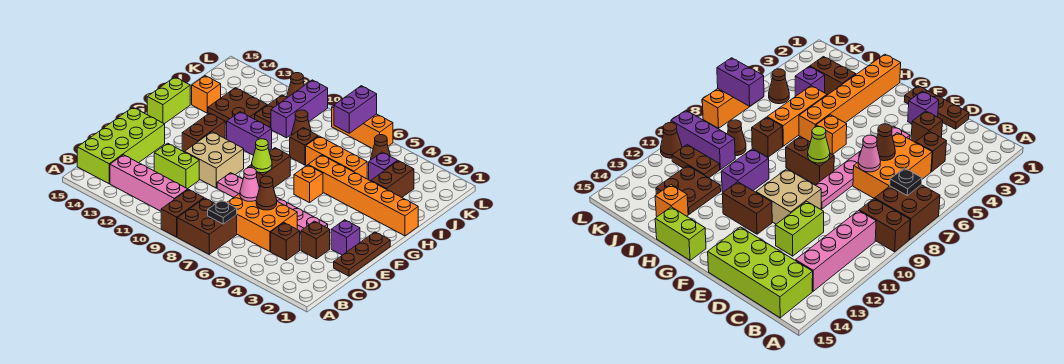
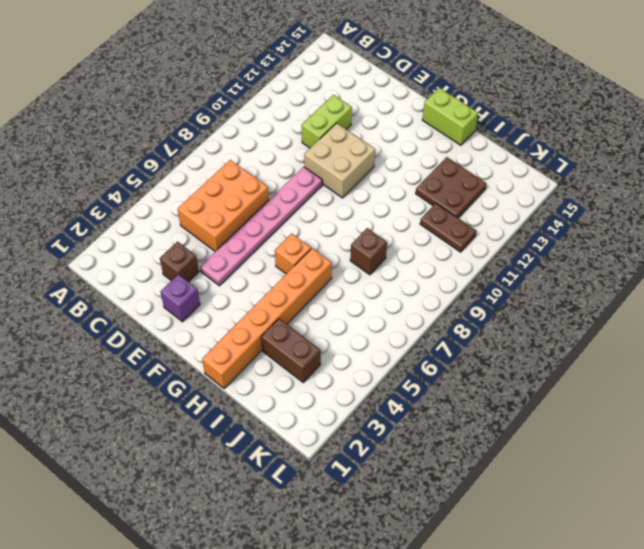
none -> brown brick A7:B8 level 1
none -> brown brick A9:B9 level 1
none -> pink brick B10:B13 level 1
none -> lime brick B14:E15 level 1

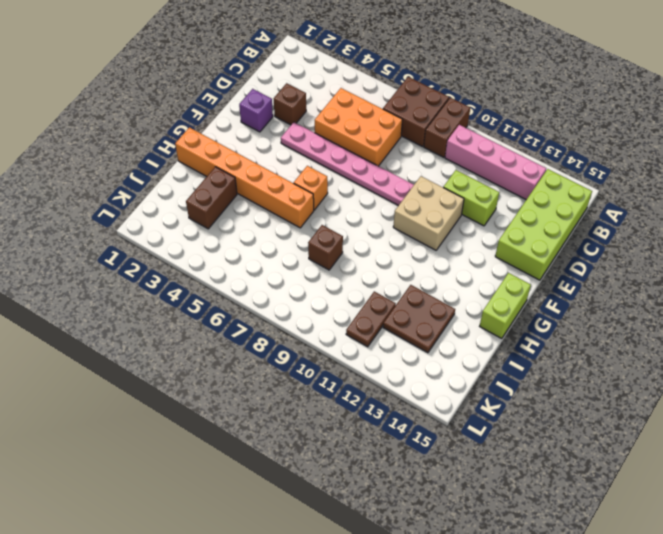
none -> brown brick C4 level 1
none -> brown plate D1:F1 level 1
none -> brown brick F8:G8 level 1
none -> brown brick F12:G12 level 1

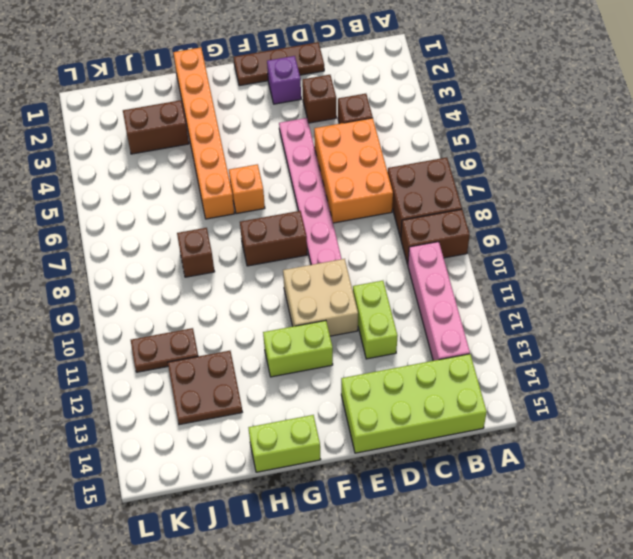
lime brick F12:G12 level 1 -> brown brick F12:G12 level 1
none -> purple brick H10:H11 level 1
none -> orange brick I5:I7 level 1
none -> orange brick I14 level 1
none -> purple brick J4 level 1

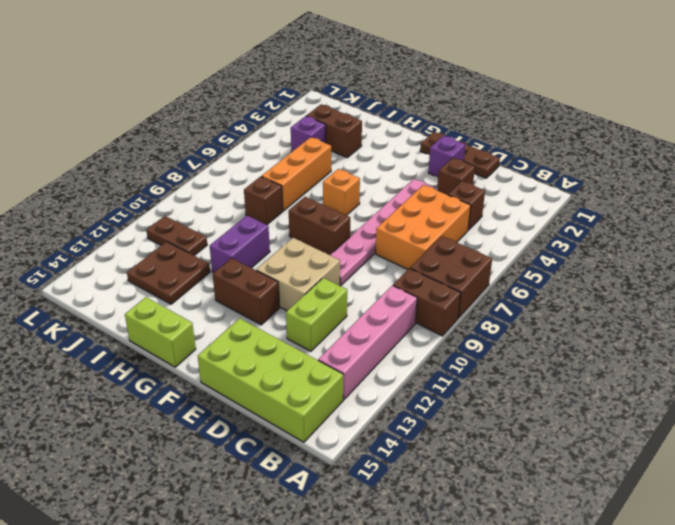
none -> orange brick H1:H6 level 1
none -> orange brick I14 level 1
none -> brown cone J9 level 1
none -> purple brick J10:L10 level 1

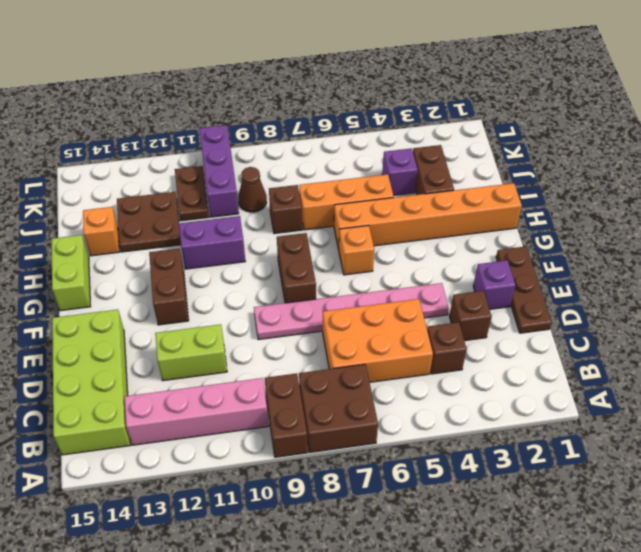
none -> tan brick E10:F11 level 1
none -> brown cone K5 level 1
none -> orange brick L6:L8 level 1
none -> brown cone L11 level 1

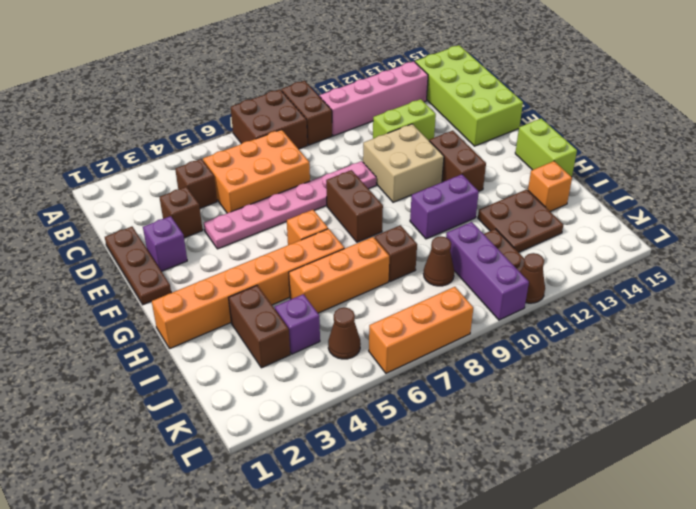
none -> black plate B7 level 2
none -> brown cone D6 level 2
none -> pink cone D7 level 2
none -> lime cone F8 level 2

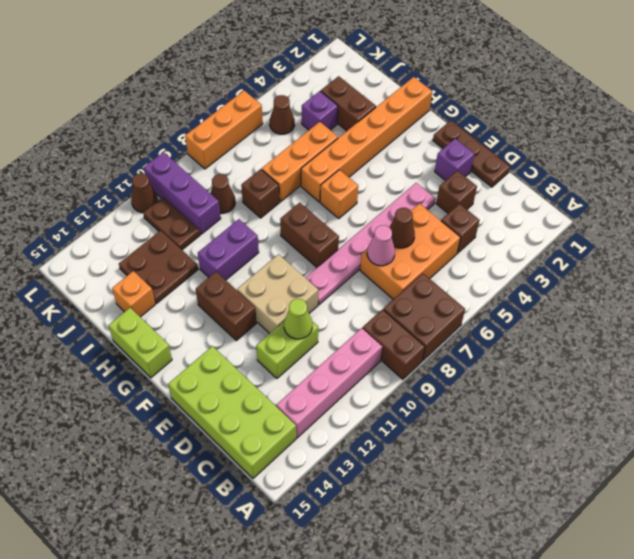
lime cone D11 level 2 -> lime cone F8 level 2
none -> black plate B7 level 2
none -> purple brick K7:L7 level 2

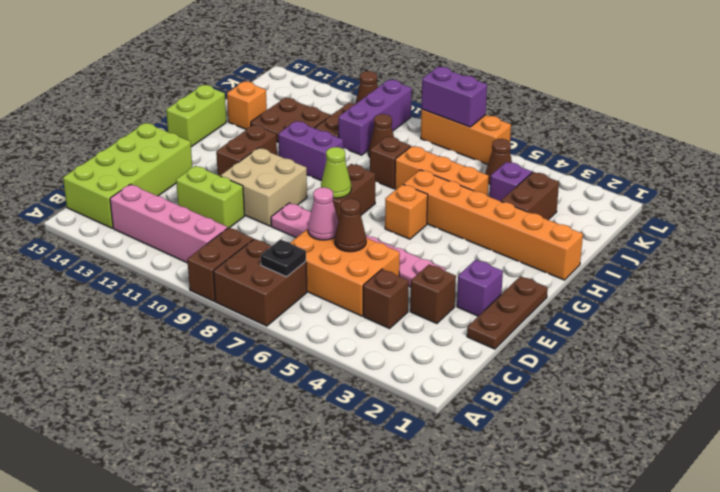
purple brick L7:L8 level 2 -> purple brick K7:L7 level 2

